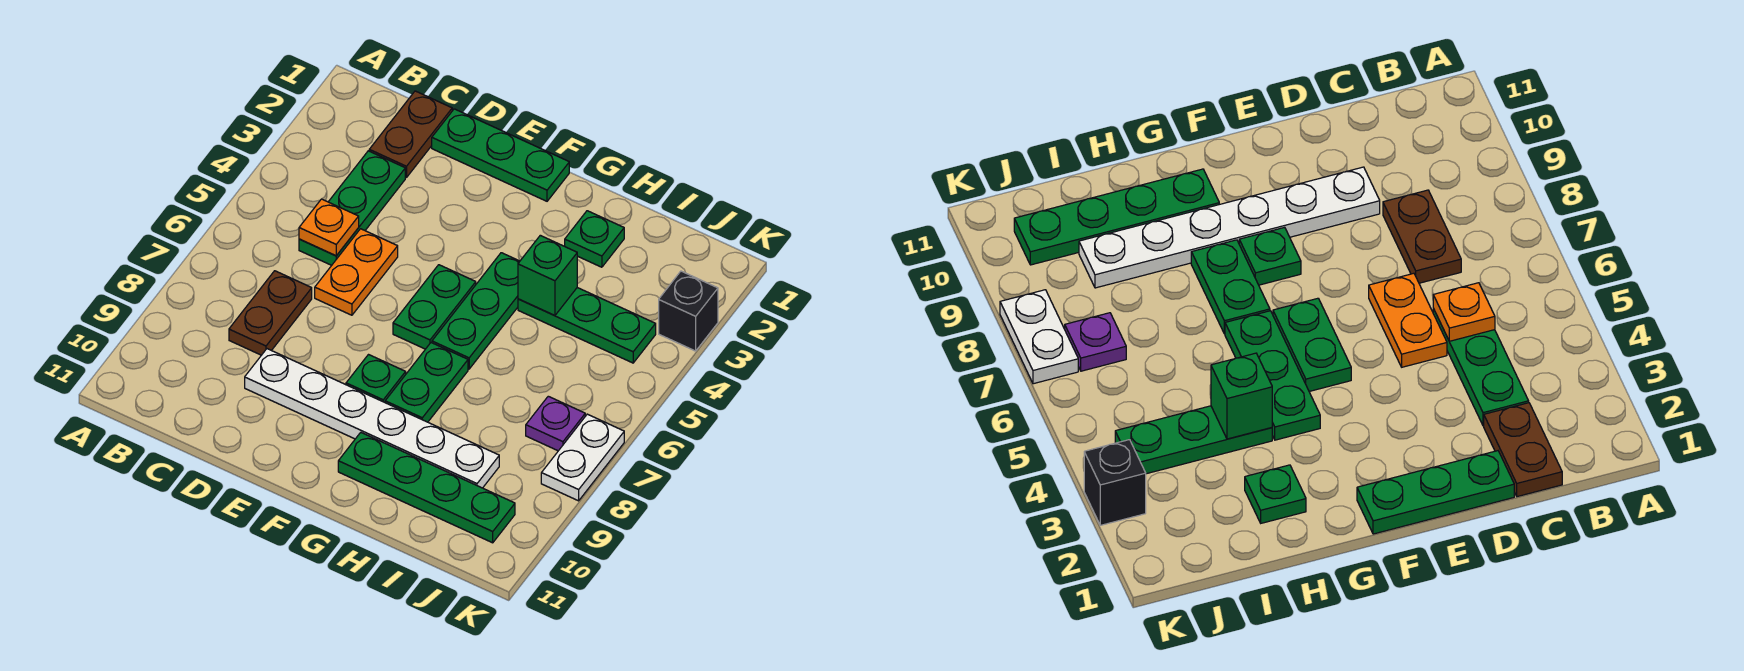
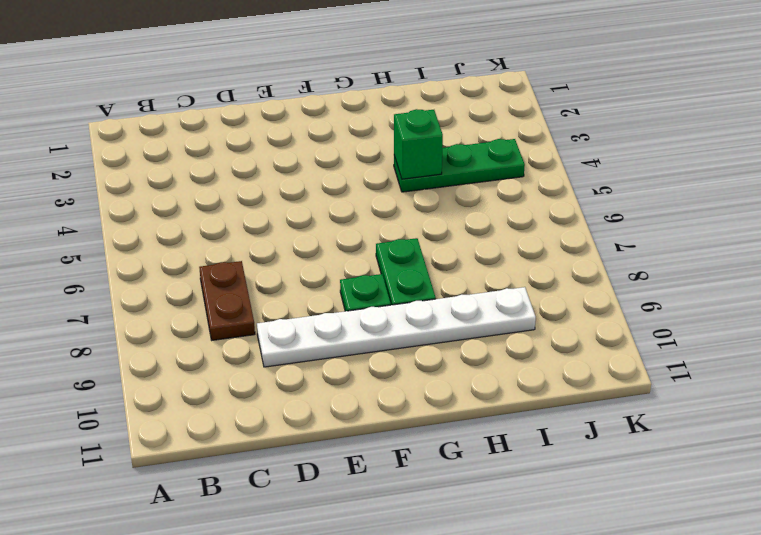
none -> brown plate C1:C2 level 1
none -> green plate C3:C5 level 1
none -> green plate D1:F1 level 1

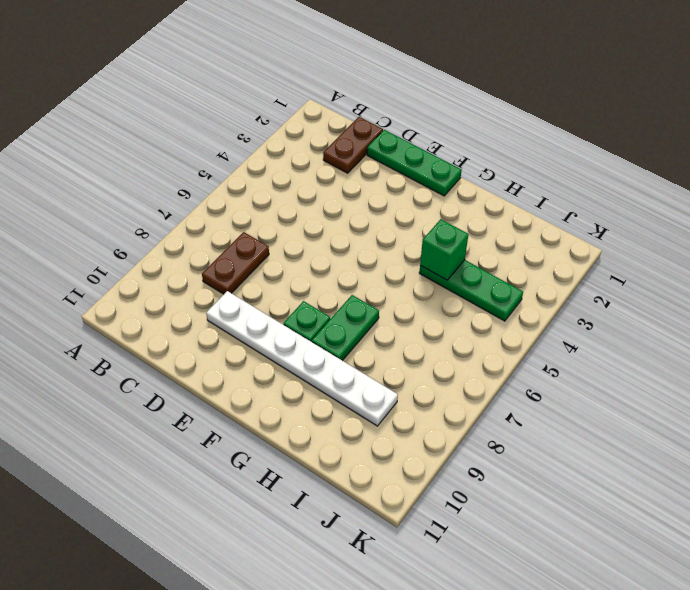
none -> green plate C3:C5 level 1
none -> orange plate D5:D6 level 1
none -> green plate F5:F6 level 1

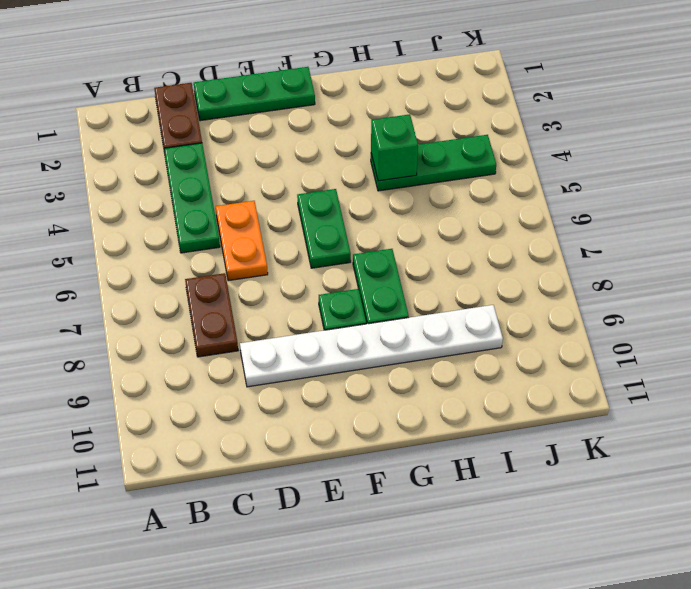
none -> green plate G4:G6 level 1
none -> green plate G10:J10 level 1
none -> green plate H2 level 1

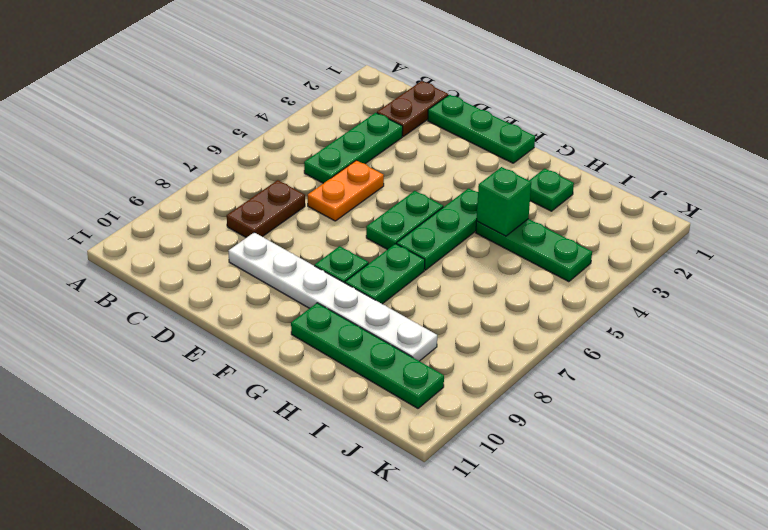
none -> purple plate J7 level 1
none -> black brick K3 level 1
none -> white plate K7:K8 level 1

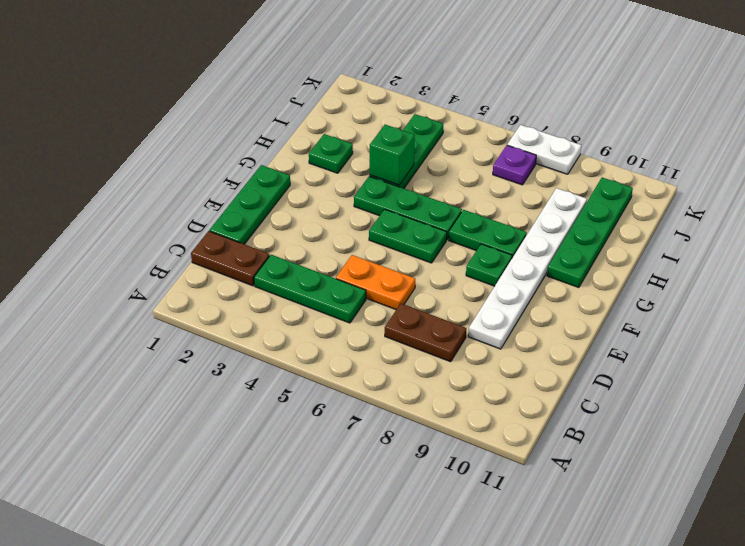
none -> black brick K3 level 1
none -> orange plate C5 level 2

